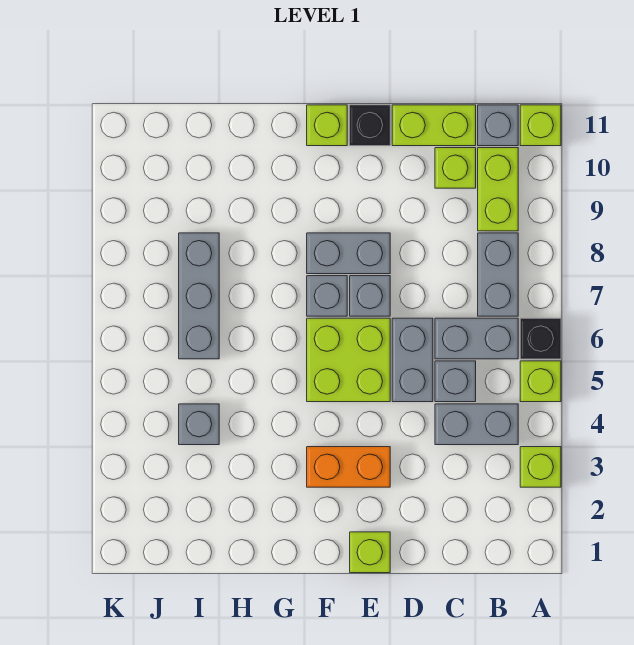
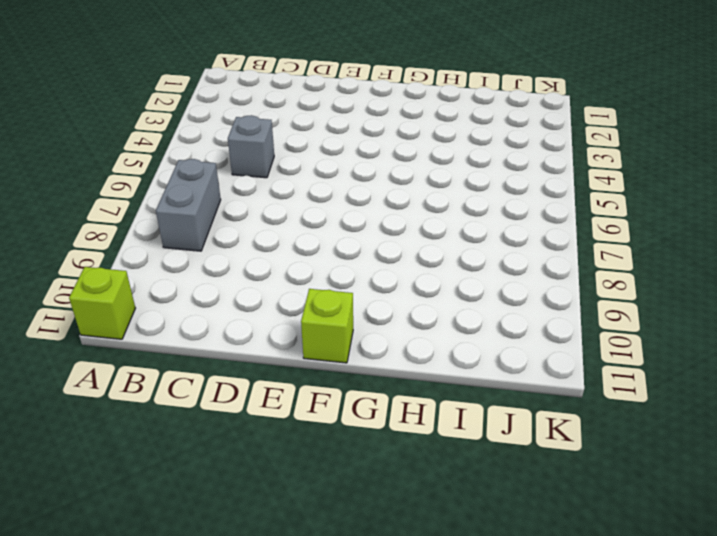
none -> lime brick A3 level 1
none -> lime brick A5 level 1
none -> black brick A6 level 1

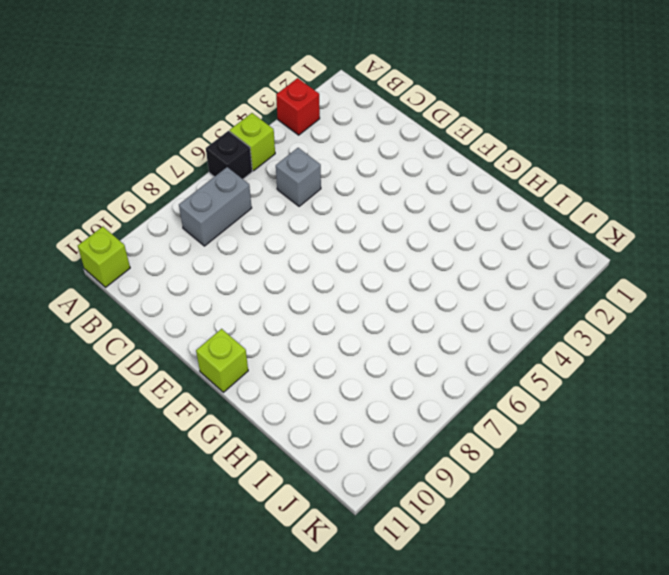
red brick A3 level 1 -> lime brick A3 level 1
none -> grey brick B4:C4 level 1
none -> grey brick B6:C6 level 1
none -> lime brick B9:B10 level 1

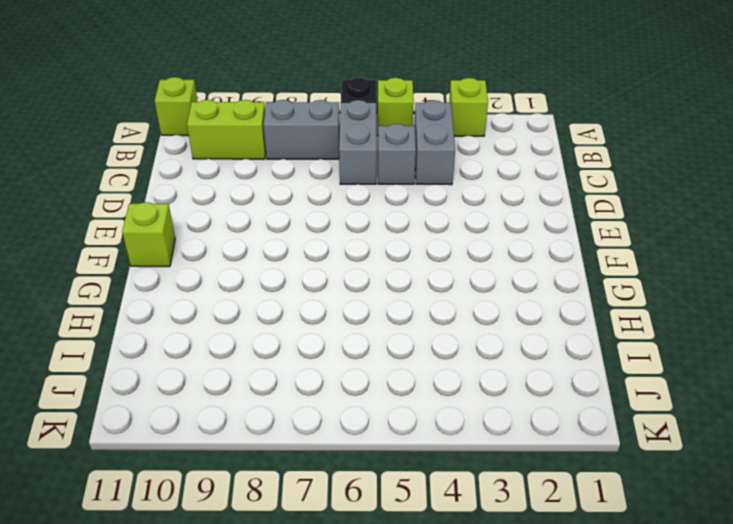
none -> grey brick B11 level 1
none -> lime brick C10 level 1
none -> lime brick C11:D11 level 1

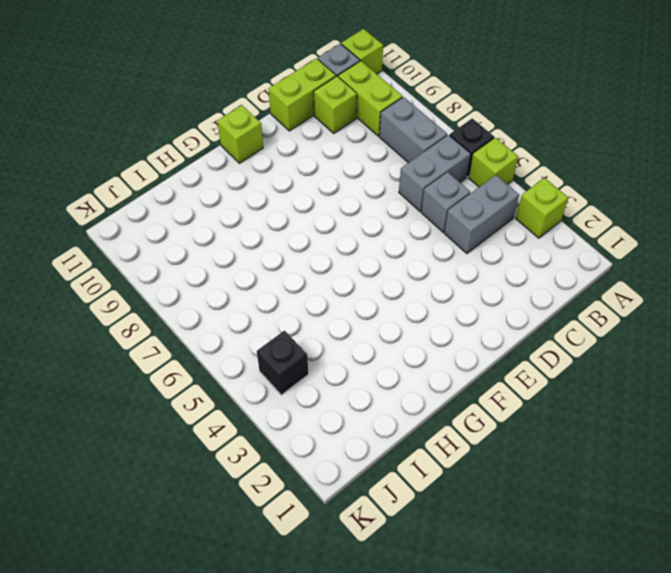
black brick J4 level 1 -> black brick E11 level 1
none -> grey brick D5:D6 level 1
none -> lime brick E1 level 1
none -> orange brick E3:F3 level 1

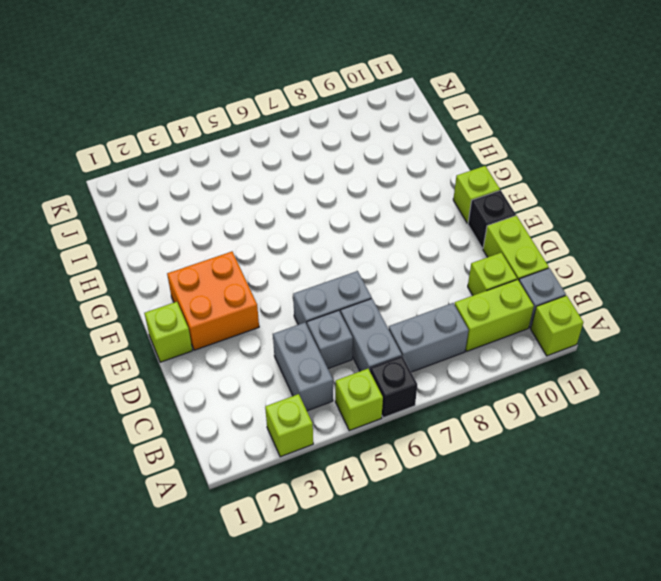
orange brick E2:F3 level 1 -> orange brick E3:F3 level 1
none -> lime brick E5:F6 level 1
none -> grey brick E7 level 1
none -> grey brick E8:F8 level 1

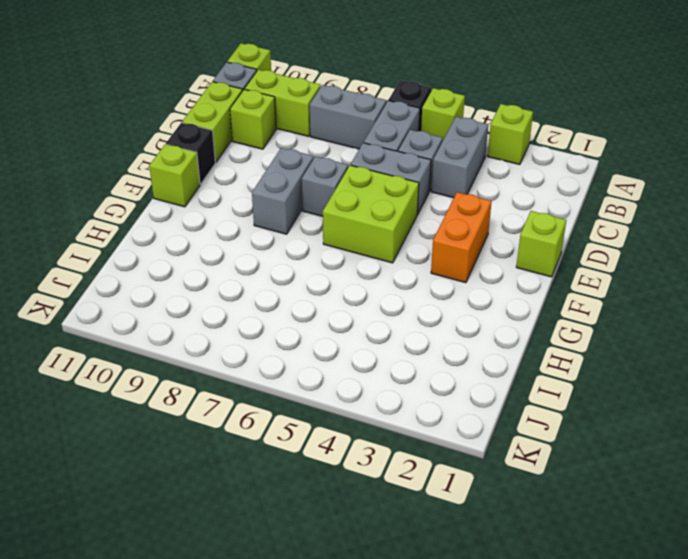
none -> grey brick F7 level 1
none -> grey brick I4 level 1
none -> grey brick I6:I8 level 1

